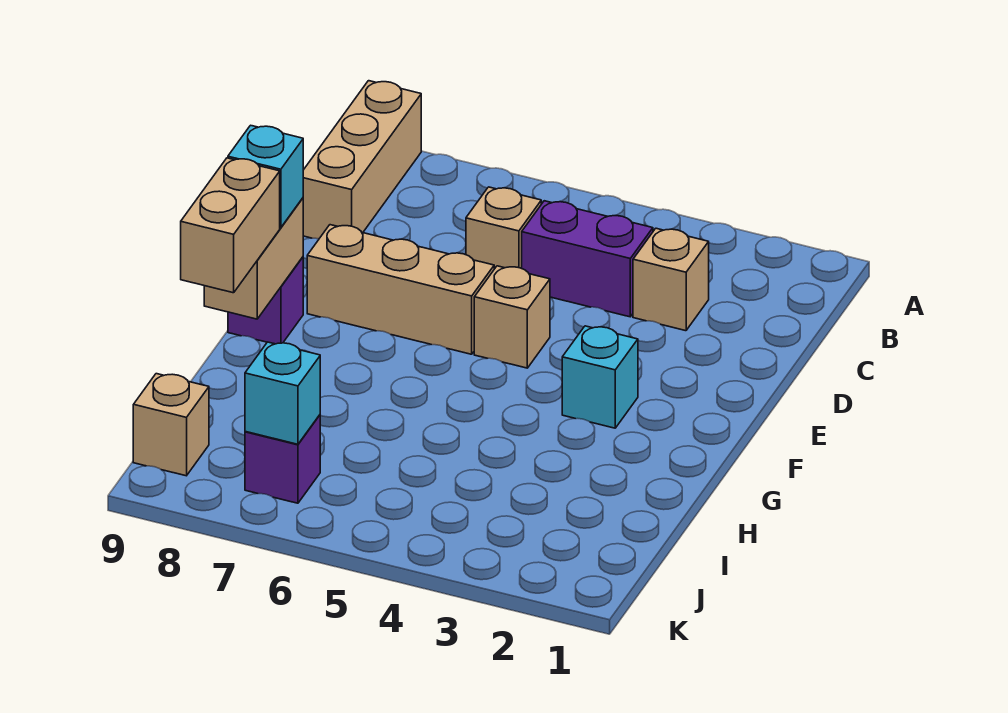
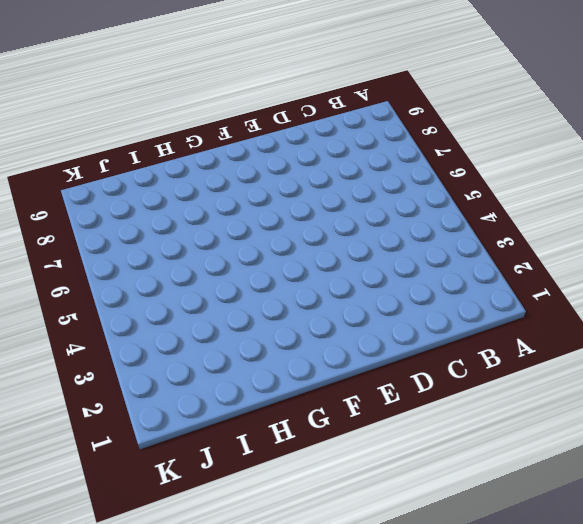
none -> tan brick A9:C9 level 1
none -> tan brick C3 level 1
none -> purple brick C4:C5 level 1

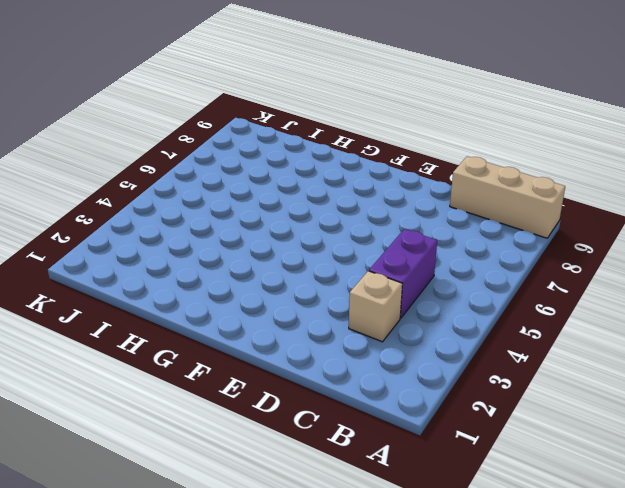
none -> tan brick C6 level 1
none -> tan brick E5 level 1
none -> tan brick E6:E8 level 1

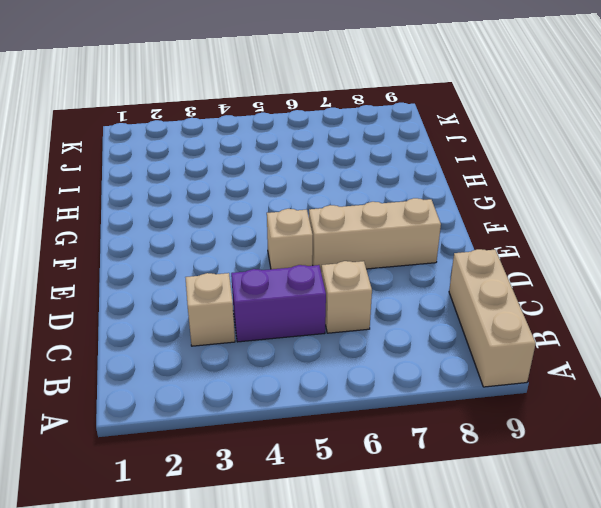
none -> cyan brick F3 level 1
none -> purple brick F9 level 1
none -> purple brick J7 level 1

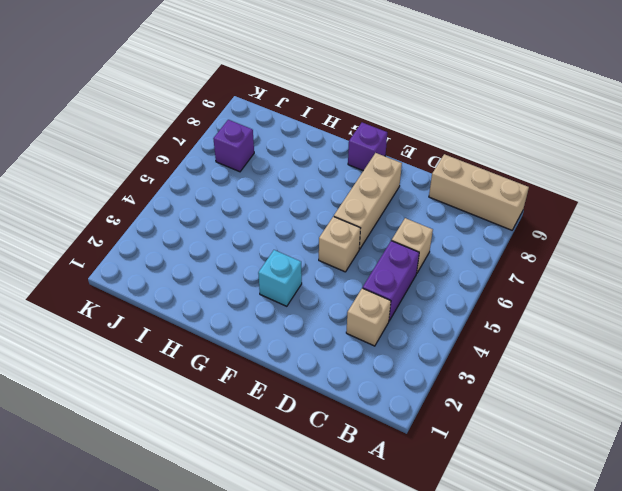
none -> tan brick J9 level 1
none -> tan brick F9:G9 level 2
none -> cyan brick J7 level 2

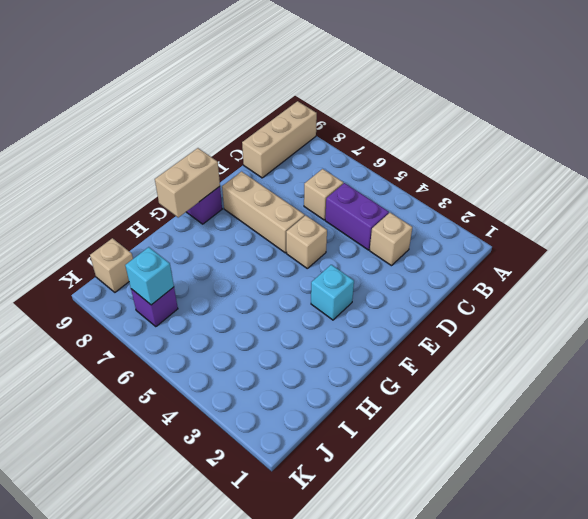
none -> cyan brick F9 level 3
none -> tan brick G9:H9 level 3

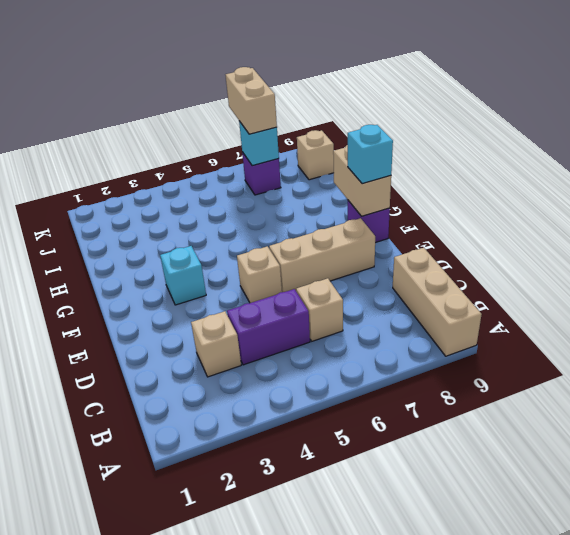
tan brick J7:K7 level 3 -> tan brick G9:H9 level 3

